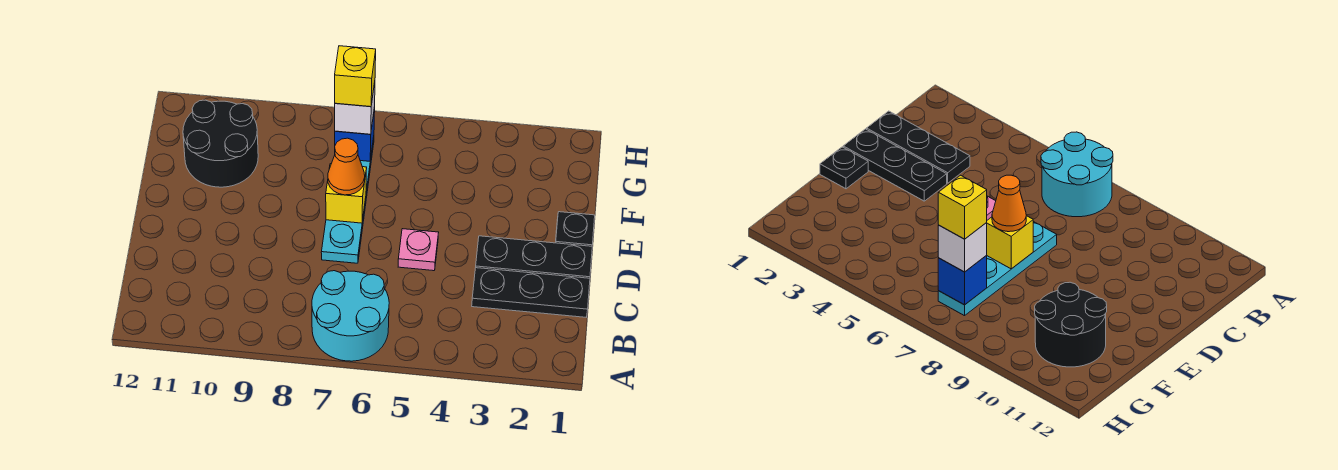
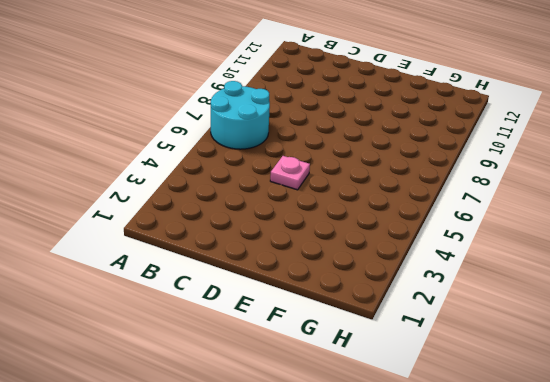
none -> black plate C1:C3 level 1
none -> black plate D1:D3 level 1
none -> cyan plate D7:G7 level 1

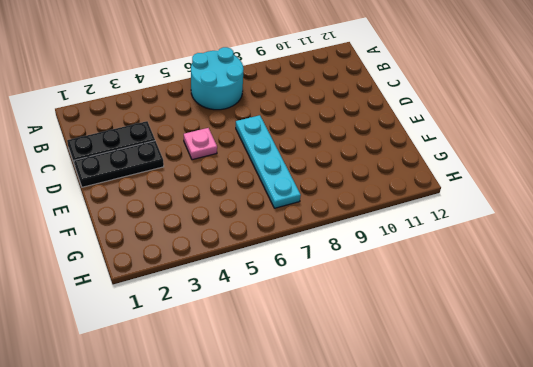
none -> black plate E1 level 1
none -> black round brick F10:G11 level 1
none -> yellow brick E7 level 2

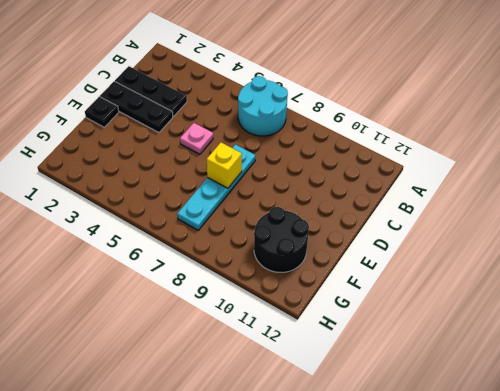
none -> blue brick G7 level 2
none -> orange cone E7 level 3
none -> white brick G7 level 3

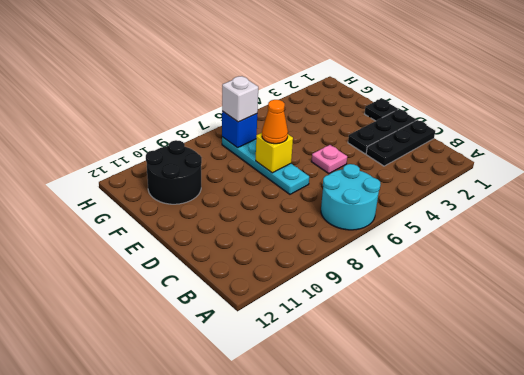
none -> yellow brick G7 level 4

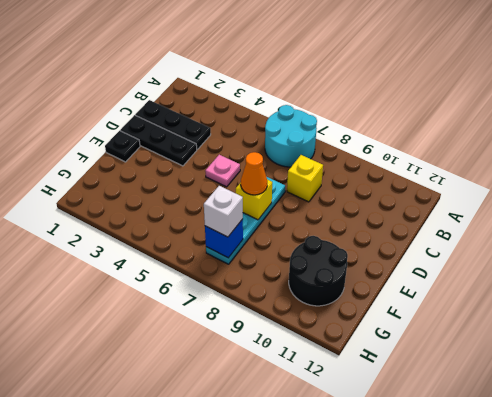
yellow brick C8 level 1 -> yellow brick G7 level 4

